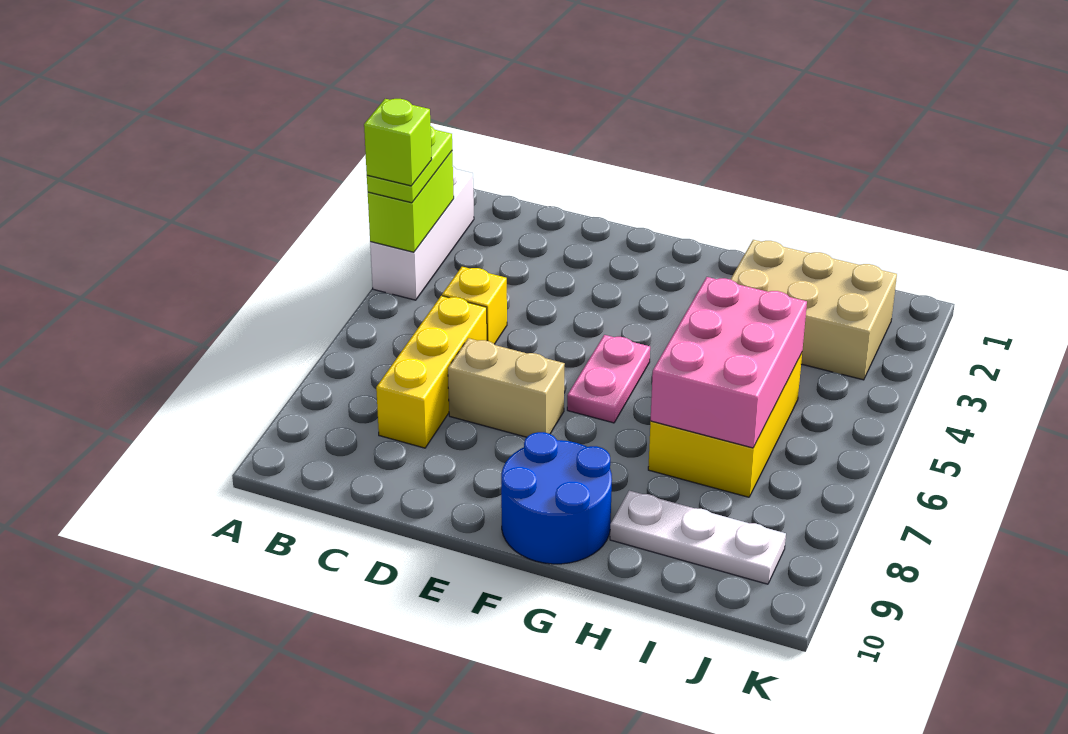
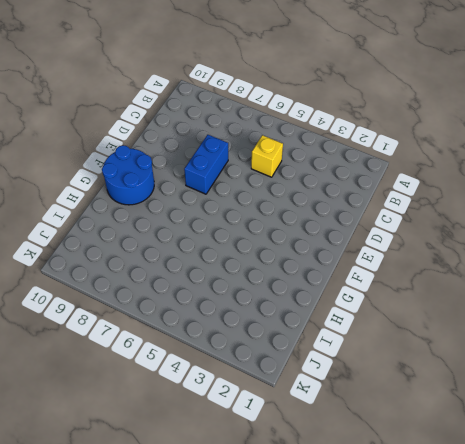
blue brick D7:E7 level 1 -> tan brick D7:E7 level 1
none -> white brick A2:A4 level 1
none -> yellow brick C6:C8 level 1
none -> pink plate F5:F6 level 1

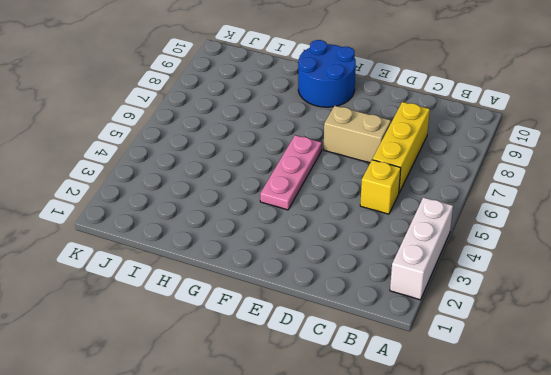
pink plate F4:F6 level 1 -> pink plate F5:F6 level 1
none -> tan brick H2:J3 level 1
none -> yellow brick H5:I7 level 1
none -> white plate H9:J9 level 1

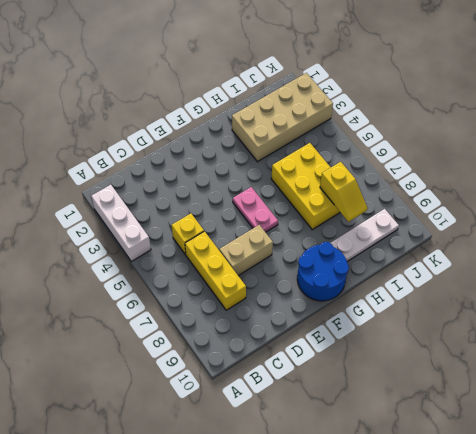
tan brick H2:K3 level 1 -> tan brick H2:J3 level 1
yellow slope I7:I8 level 2 top 7 -> pink brick H5:I7 level 2
none -> lime brick A3:A4 level 2
none -> lime plate A3:A4 level 3
none -> lime brick A4 level 4

